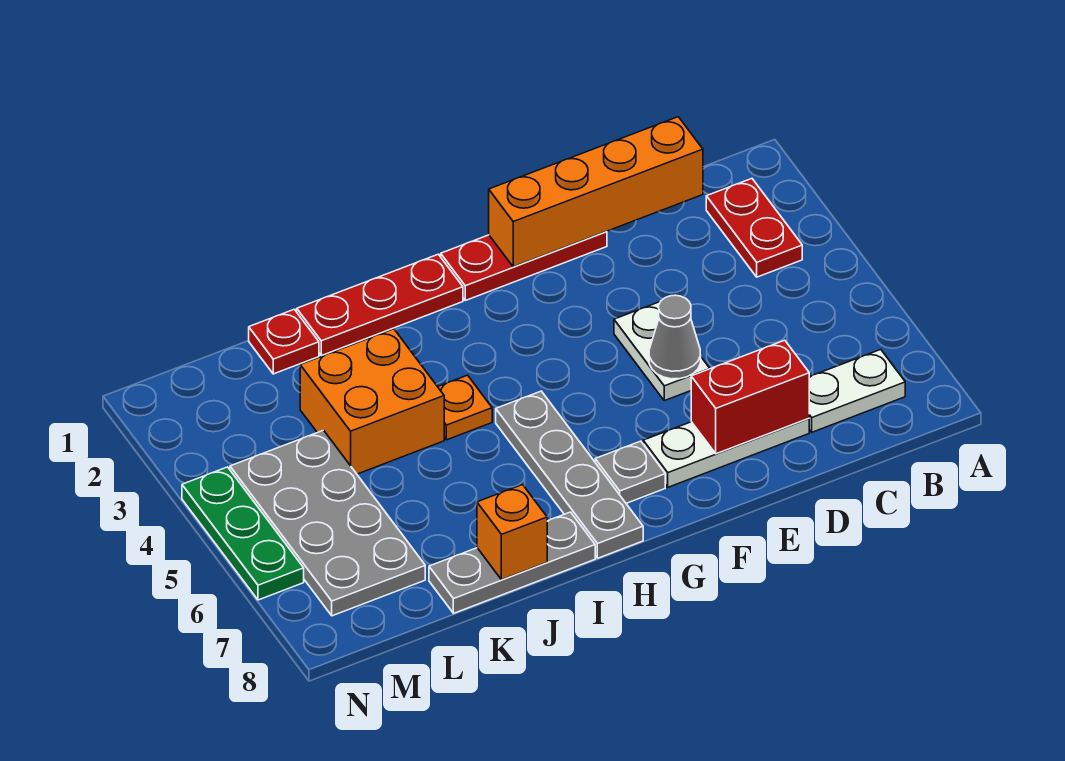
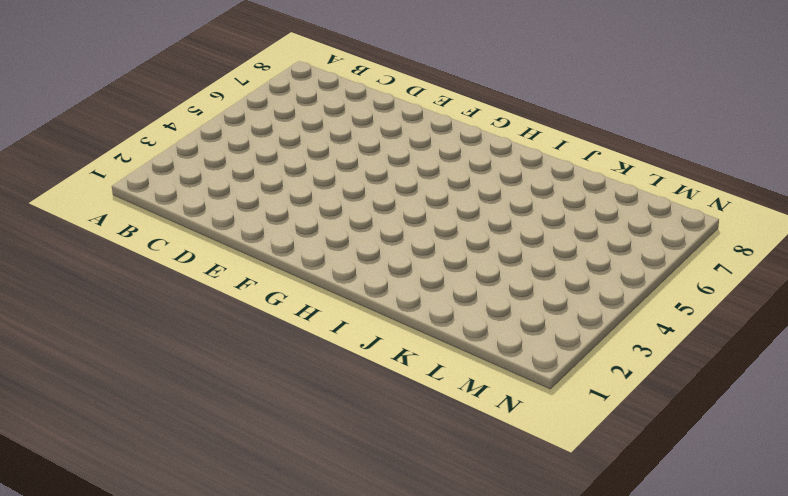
none -> red plate B2:B3 level 1
none -> white plate B7:C7 level 1
none -> white plate D7:F7 level 1

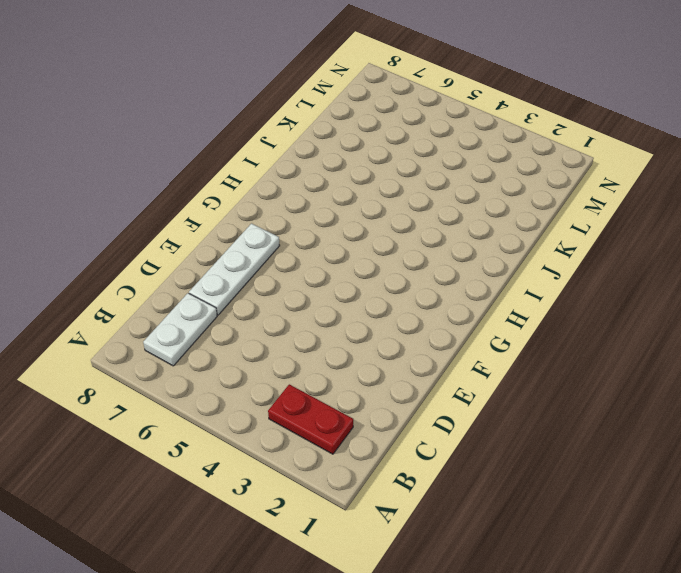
none -> red plate E1:G1 level 1
none -> white plate E4:E5 level 1
none -> grey plate G7 level 1

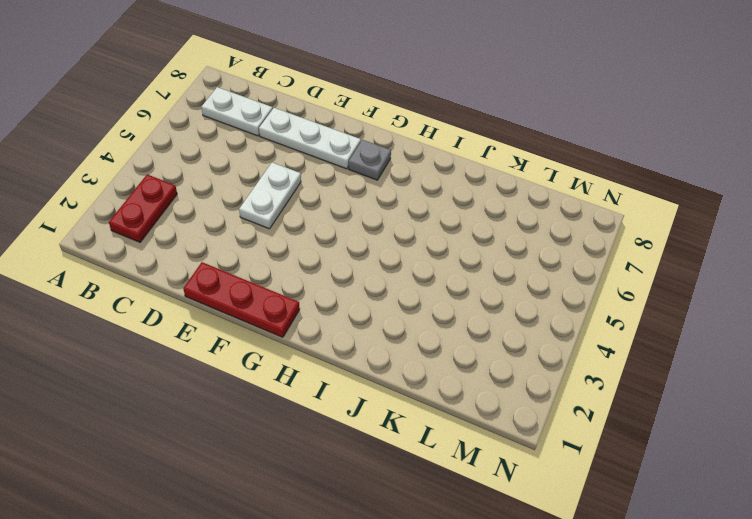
none -> red plate H1:J1 level 1
none -> grey plate H5:H8 level 1
none -> orange plate I4 level 1

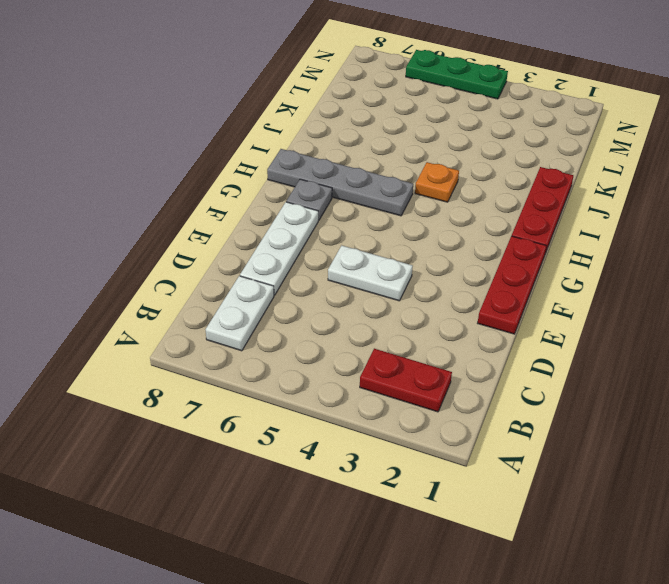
none -> grey plate I8:K8 level 1
none -> orange brick J3:K4 level 1
none -> red plate K1 level 1

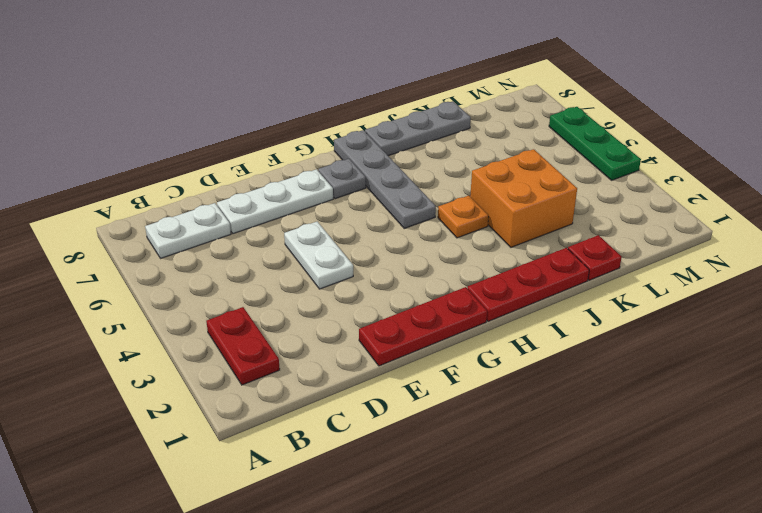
none -> grey plate L4:M7 level 1
none -> orange brick C1:F1 level 2
none -> red brick D7:E7 level 2

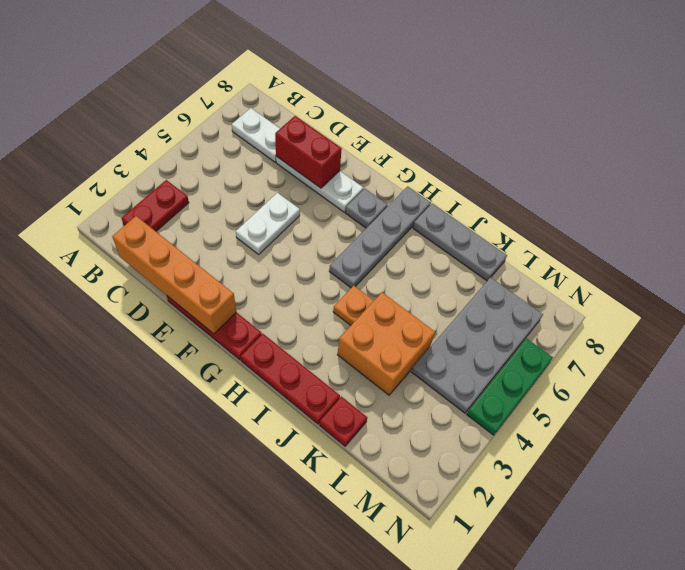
none -> grey cone E5 level 2
none -> orange brick J8 level 2

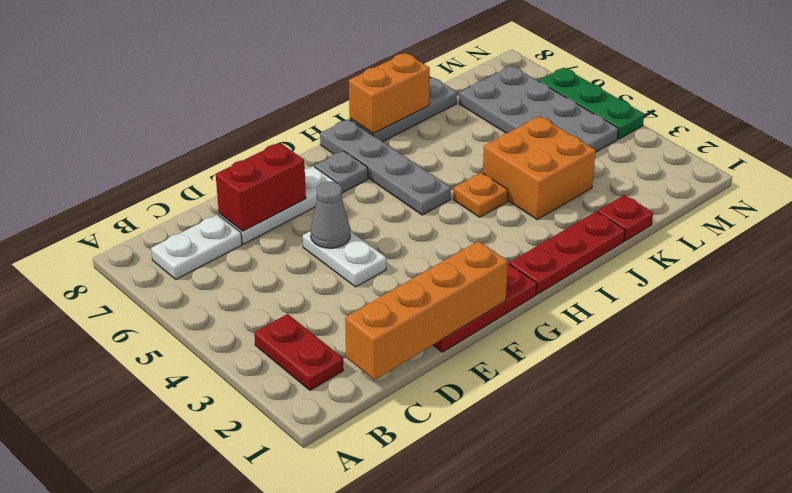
orange brick I8:J8 level 2 -> orange brick J8 level 2

